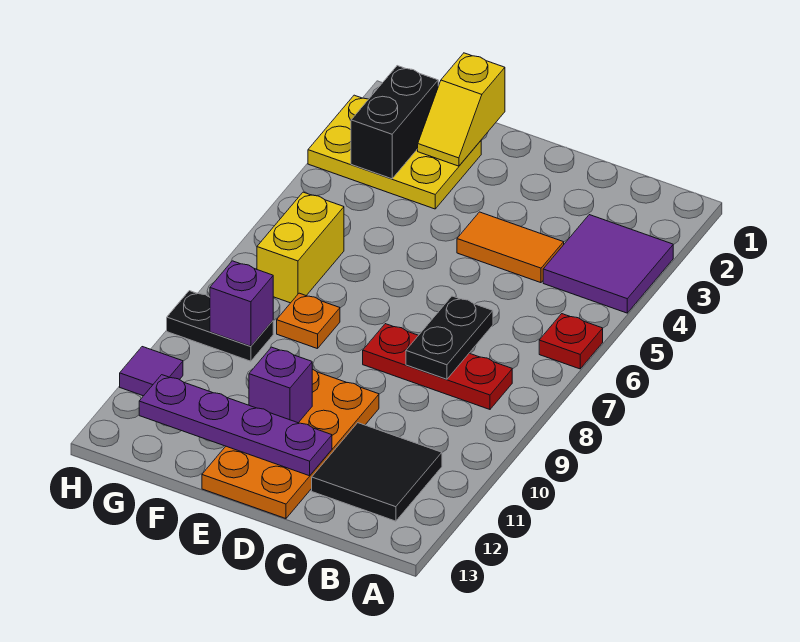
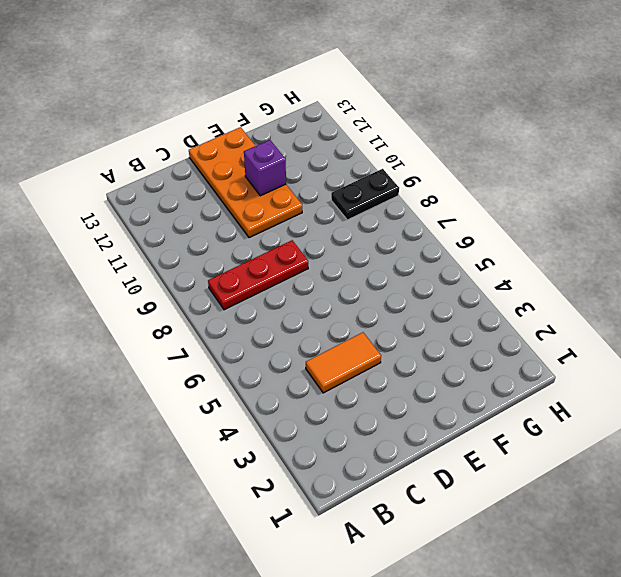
none -> purple tile A3:B4 level 1
none -> red plate A6 level 1
none -> black tile B11:C12 level 1

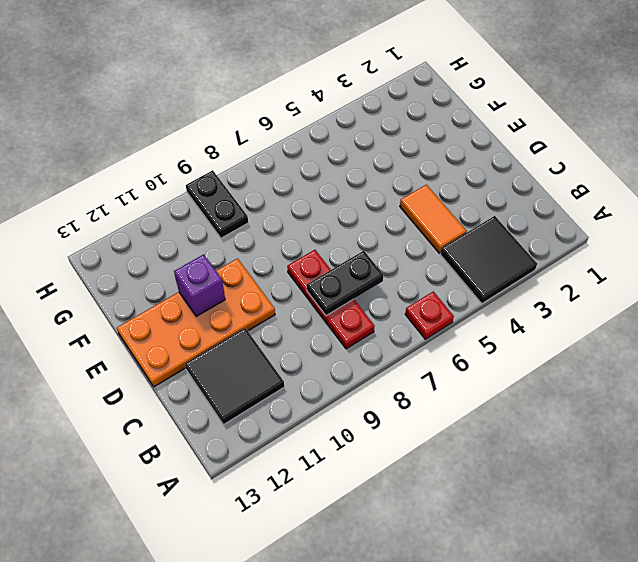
black tile A3:B4 level 1 -> purple tile A3:B4 level 1
none -> yellow plate F2:H3 level 1
none -> orange plate F8 level 1
none -> yellow brick G6:G7 level 1

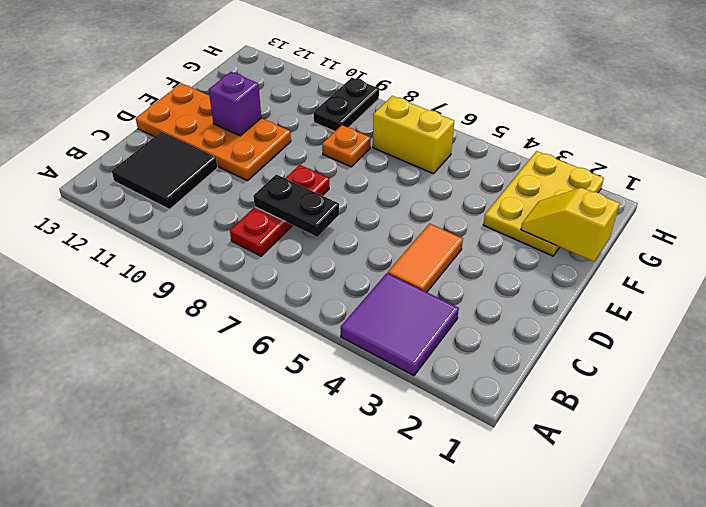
none -> red plate A6 level 1
none -> purple tile H11 level 1
none -> purple plate D12:G12 level 2

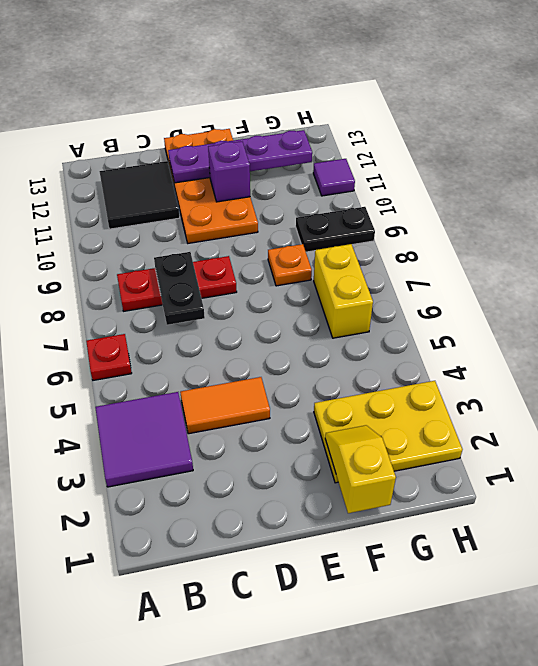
none -> black brick G2:G3 level 2
none -> purple brick G9 level 2

